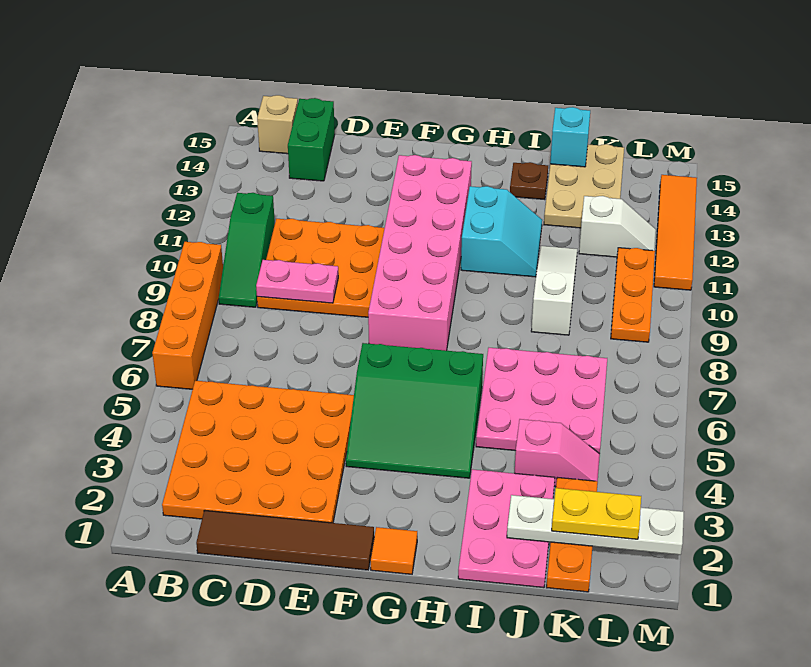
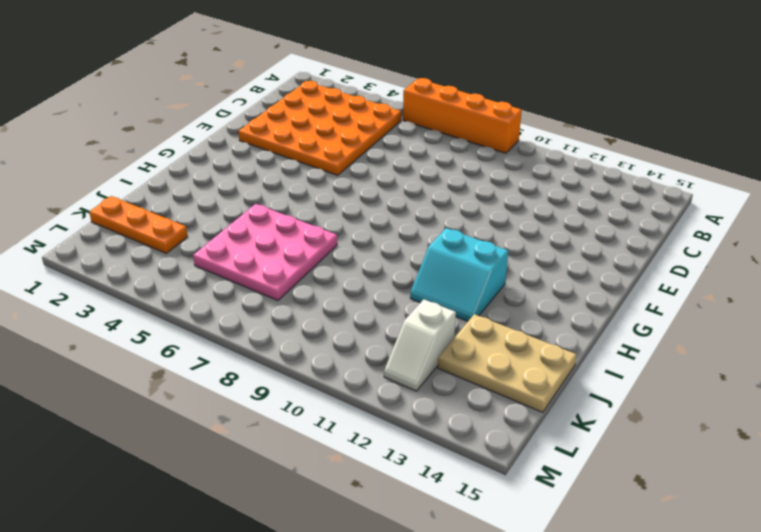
none -> green slope B9:B11 level 1 top 11
none -> tan brick B15 level 1
none -> brown tile C1:F1 level 1

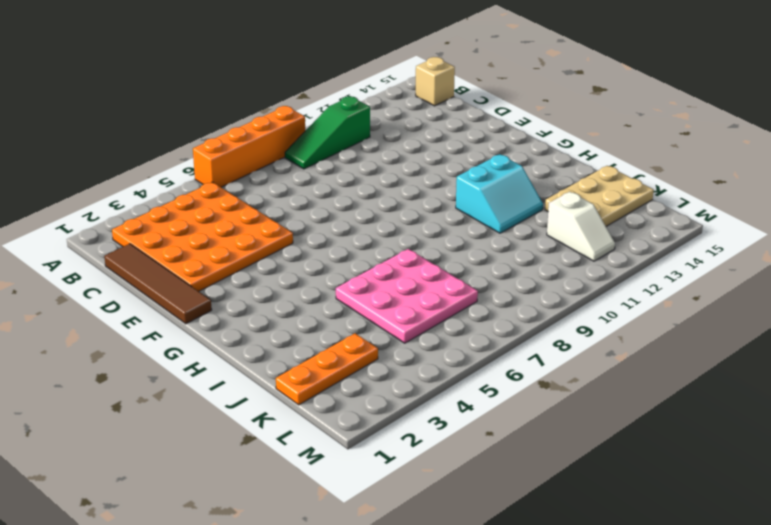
none -> orange plate C9:E11 level 1
none -> green brick C14:C15 level 1
none -> green slope F4:H6 level 1 top 6

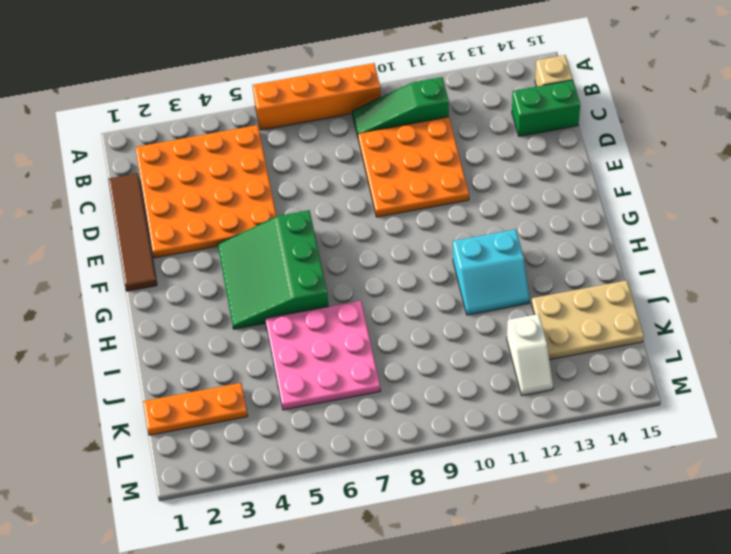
none -> pink brick F8:G13 level 1
none -> orange tile G1 level 1
none -> pink plate I1:J3 level 1

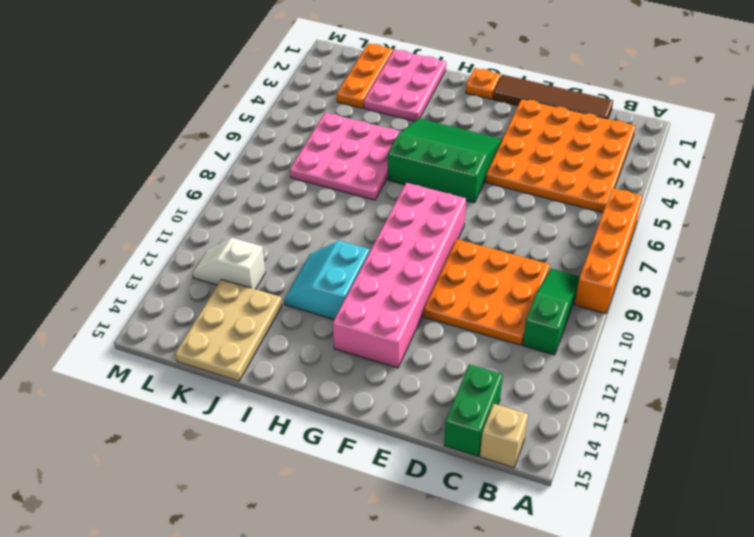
orange plate G1 level 1 -> orange tile G1 level 1
none -> brown plate I14 level 1
none -> pink slope J4:K4 level 1 top J
none -> white slope J9:J11 level 1 top 9

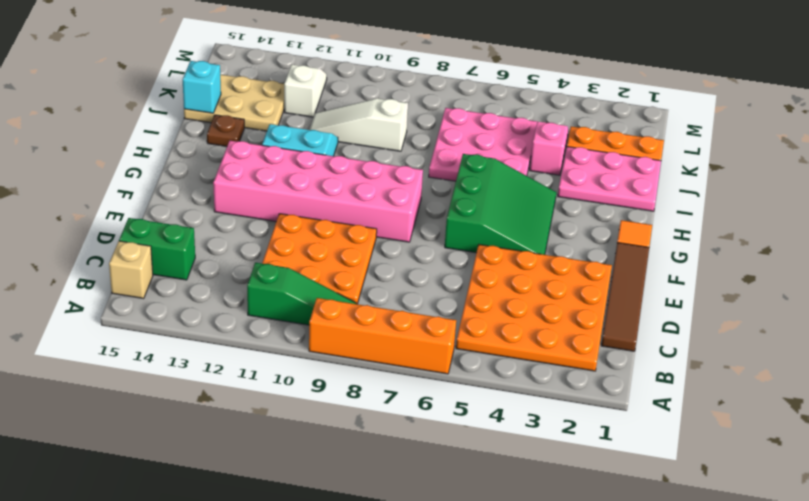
none -> orange plate L9:L11 level 1
none -> orange tile M11:M14 level 1
none -> pink plate C9:D9 level 2

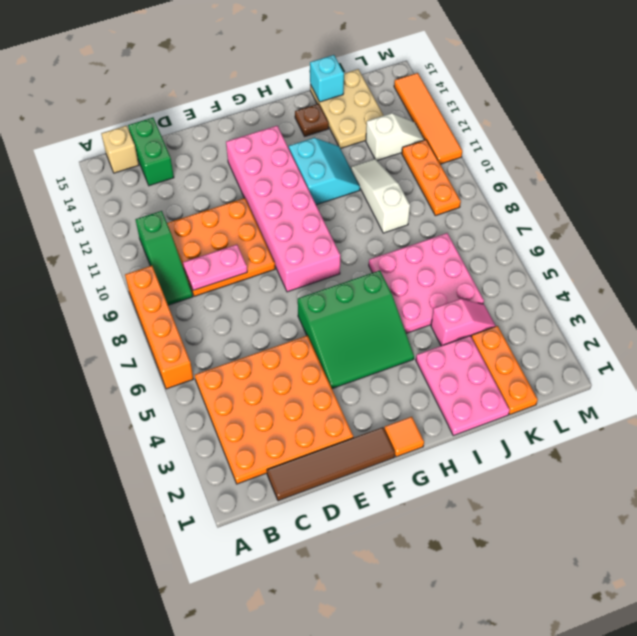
none -> white plate J2:M2 level 2
none -> yellow plate K2:L2 level 3

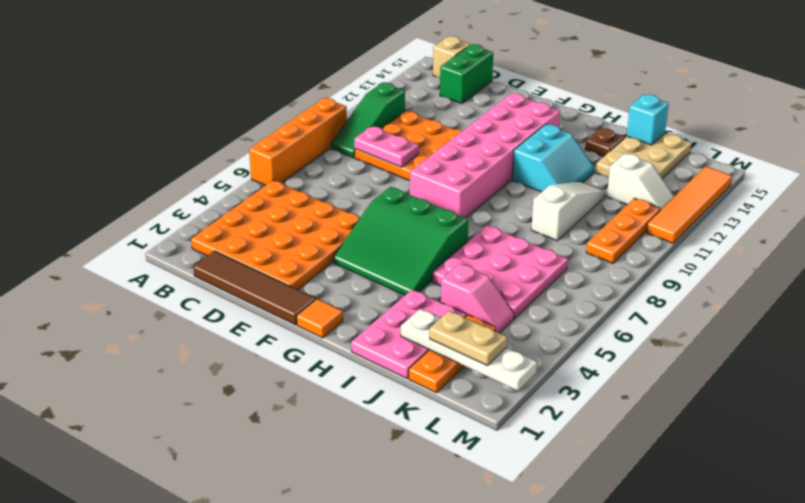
tan plate K2:L2 level 3 -> yellow plate K2:L2 level 3

